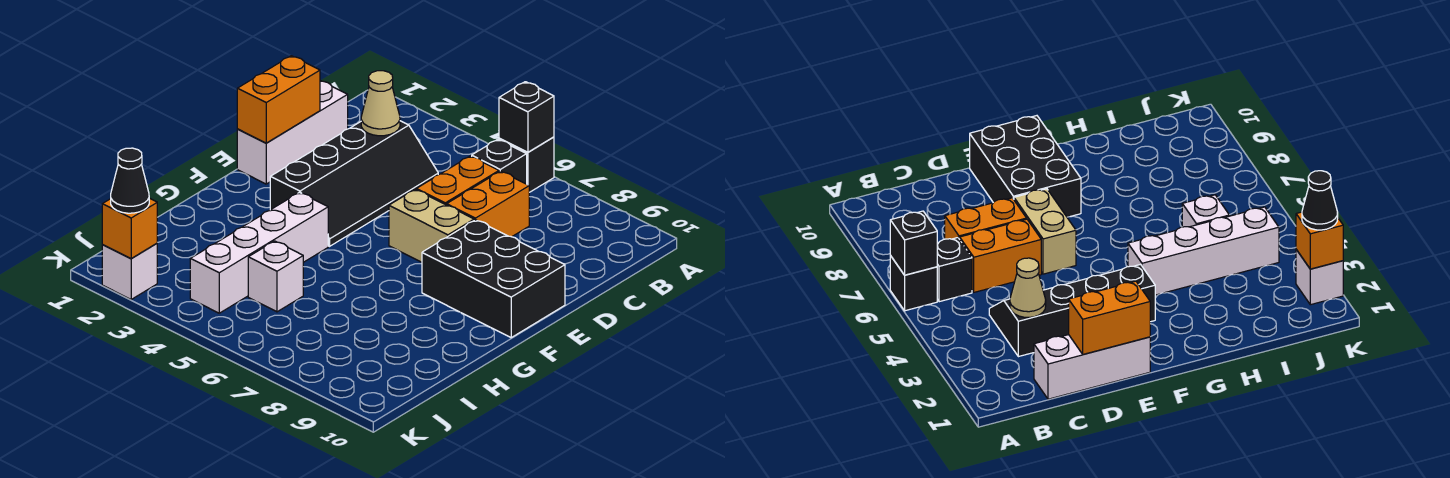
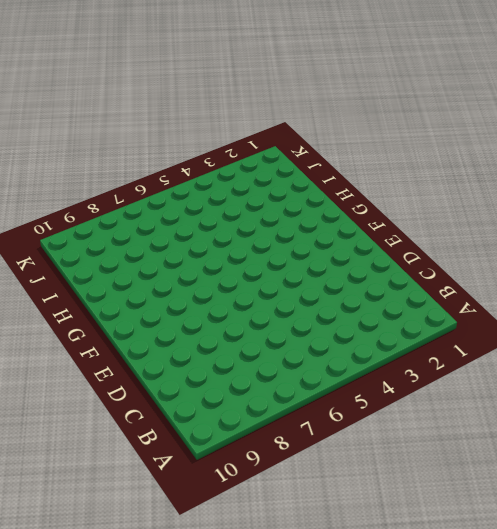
none -> black brick A6 level 1
none -> black brick B6 level 1
none -> white brick C1:E1 level 1

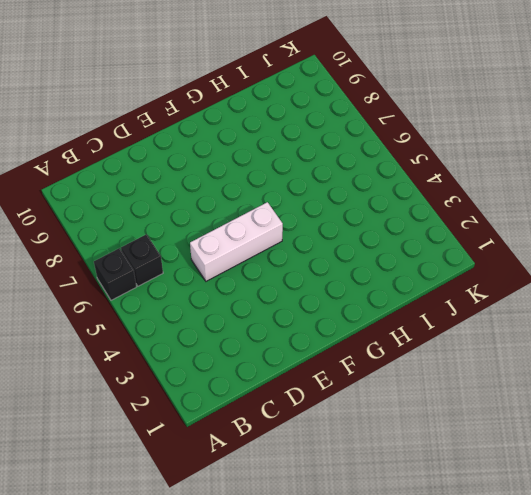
white brick D5:F5 level 1 -> white brick C1:E1 level 1
none -> black slope C3:F4 level 1 top 3
none -> orange brick C6:D6 level 1
none -> orange brick C7:D7 level 1

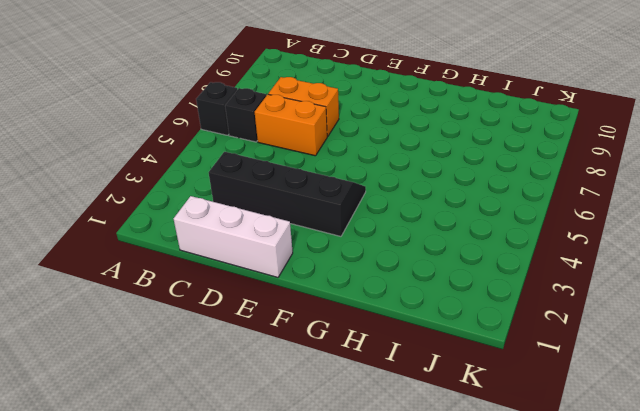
none -> tan brick E6:E7 level 1
none -> black brick E8:F10 level 1
none -> white brick G4:J4 level 1

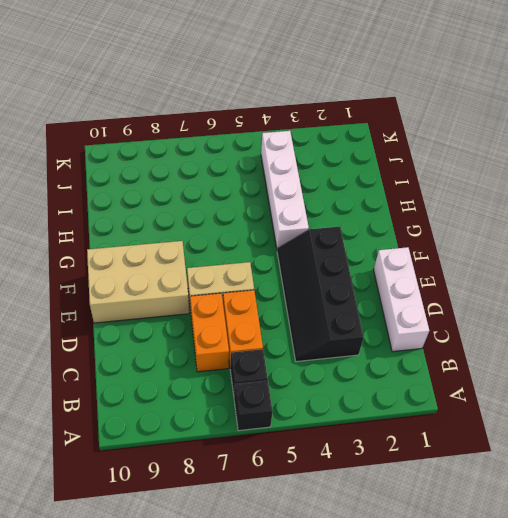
tan brick E8:F10 level 1 -> black brick E8:F10 level 1
none -> white brick I5 level 1
none -> white brick K2 level 1
none -> black brick A6 level 2

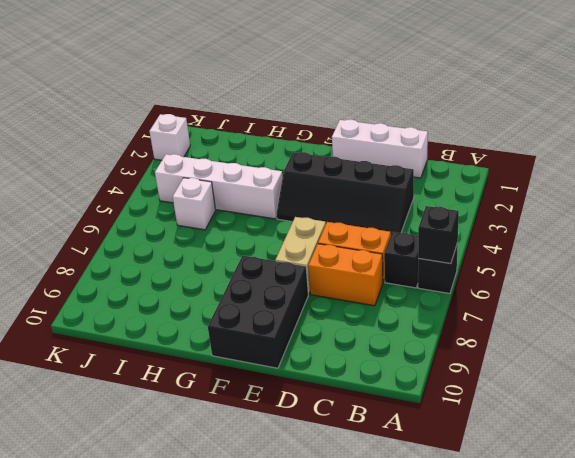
none -> tan cone C3 level 2
none -> orange brick D1:E1 level 2
none -> orange brick K2 level 2

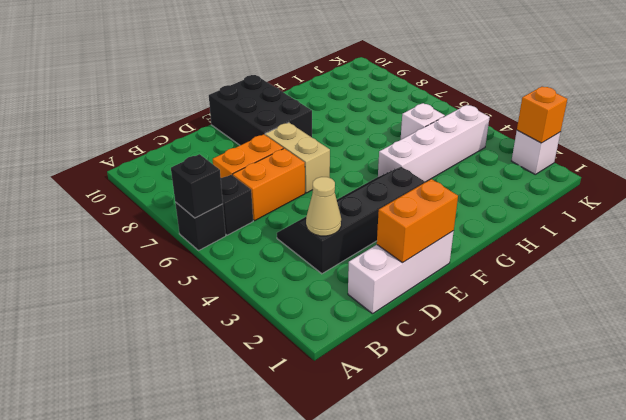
none -> black cone K2 level 3

